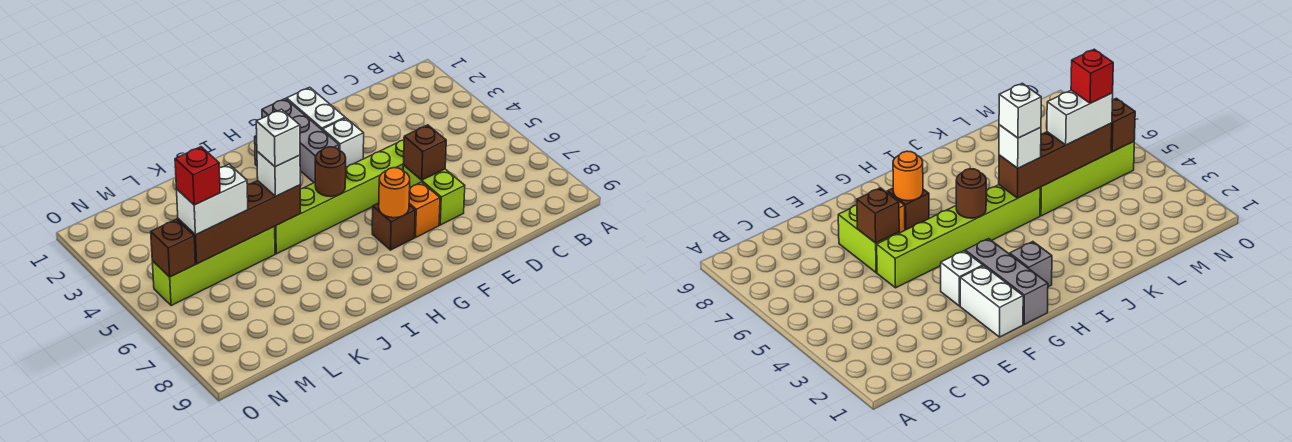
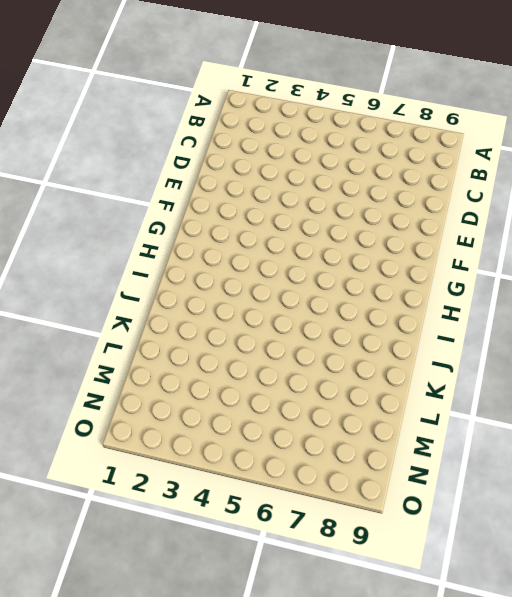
none -> lime brick E5:J5 level 1
none -> lime brick E6:E7 level 1
none -> white brick F1:F2 level 1

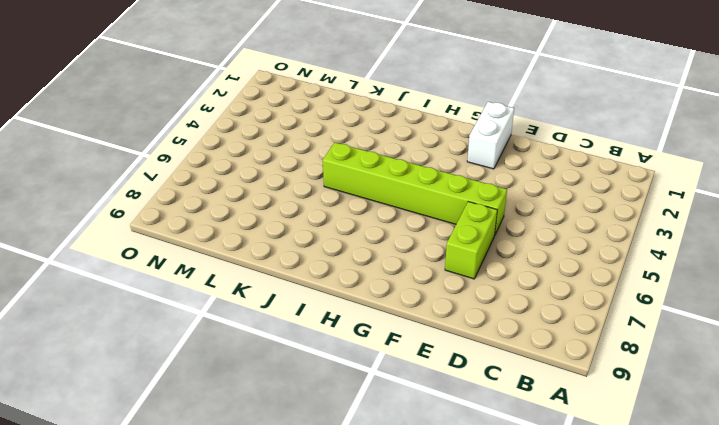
none -> white brick F3 level 1
none -> orange brick F7 level 1
none -> grey brick G1:G3 level 1

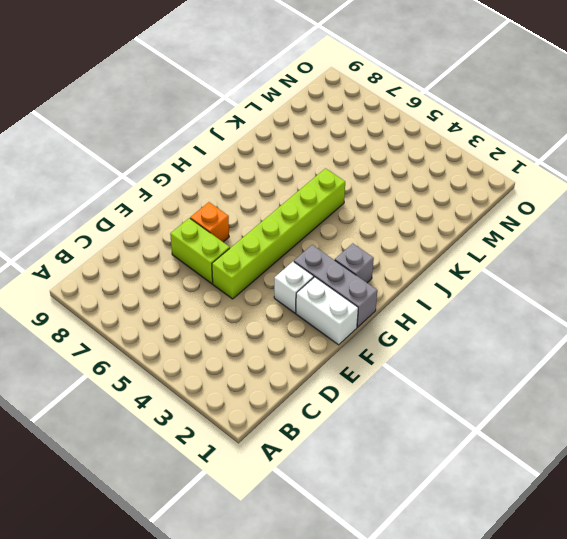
none -> brown brick G7 level 1
none -> lime brick K5:N5 level 1
none -> brown brick E6 level 2

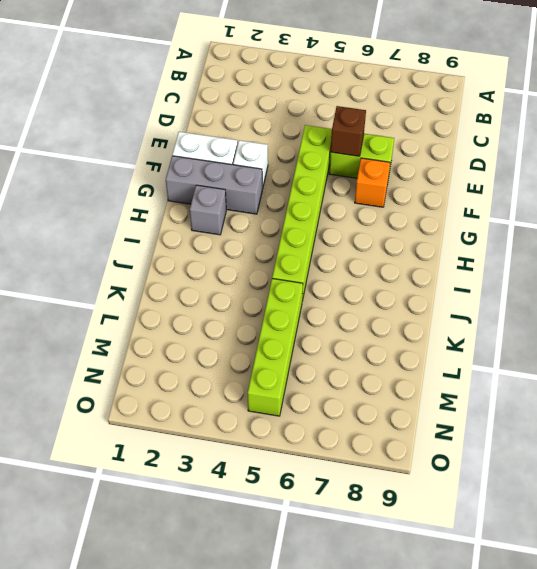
none -> brown brick G7 level 1
none -> orange round brick G7 level 2
none -> brown round brick H5 level 2

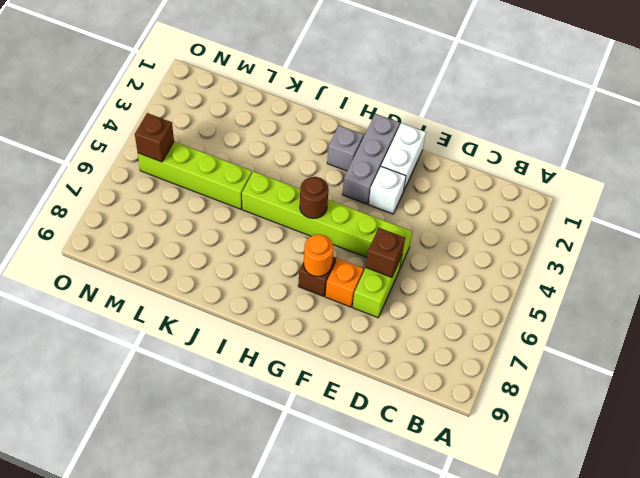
none -> brown brick J5:M5 level 2
none -> white brick J5 level 3
none -> white brick L5:M5 level 3

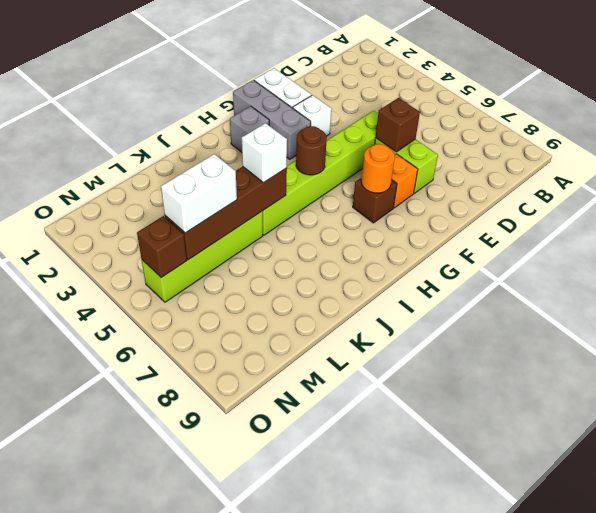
none -> white brick J5 level 4
none -> red brick M5 level 4

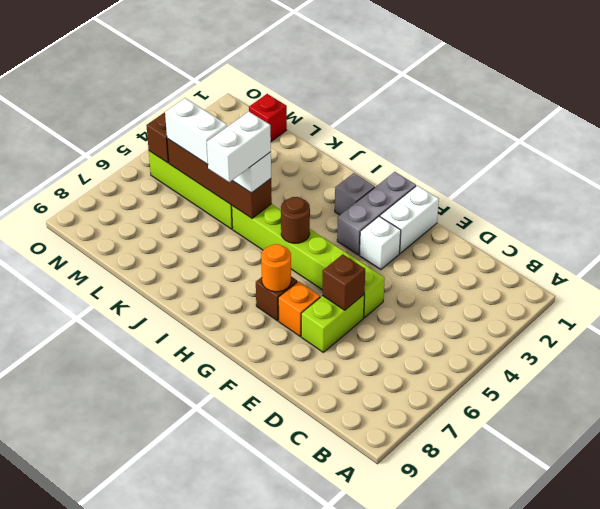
white brick J5:J6 level 4 -> white brick J5 level 4
red brick M1 level 1 -> red brick M5 level 4

